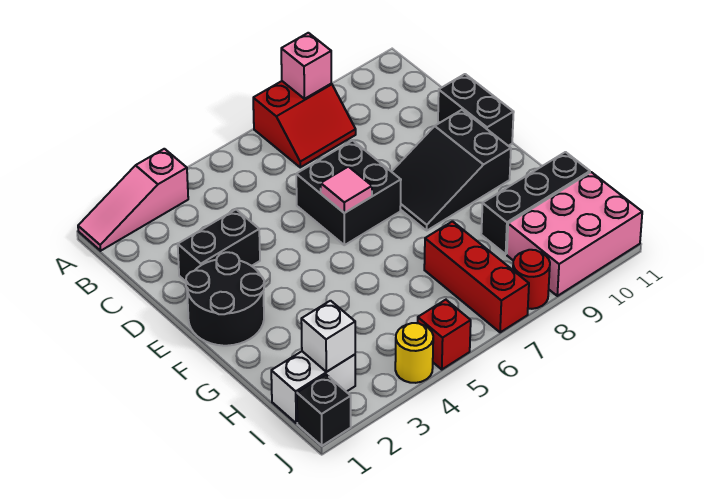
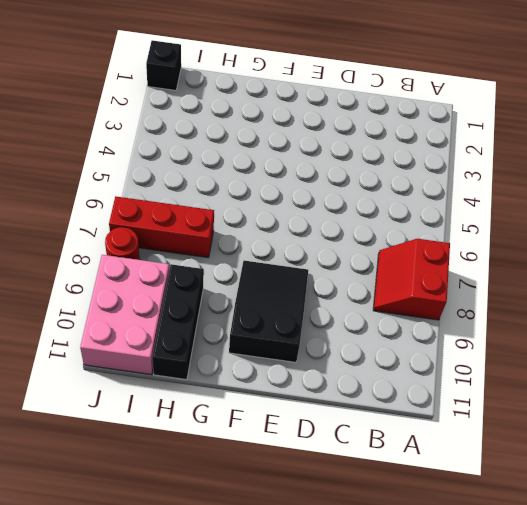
none -> pink slope A1:A3 level 1 top 3
none -> black brick D2:D3 level 1
none -> black brick D6:E7 level 1

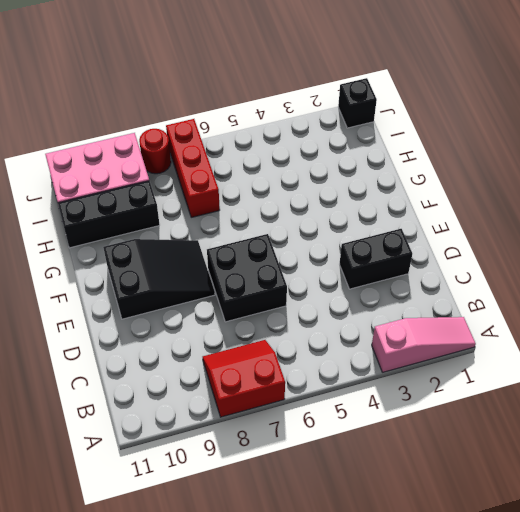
none -> black brick D11:E11 level 1
none -> black round brick E1:F2 level 1
none -> white brick I1:I2 level 1

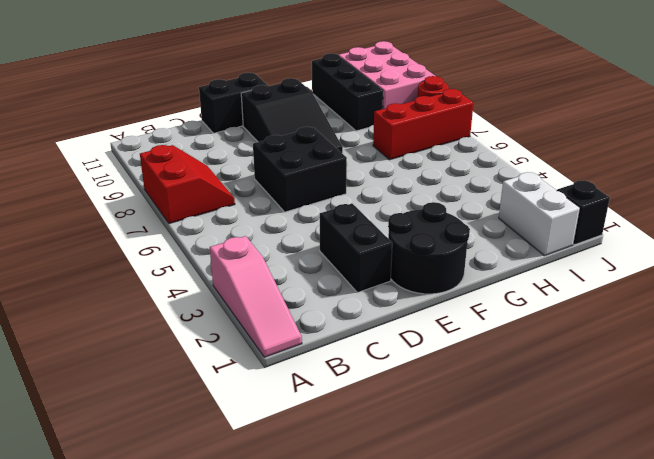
none -> yellow round brick J4 level 1
none -> red brick J5 level 1
none -> pink brick A8 level 2

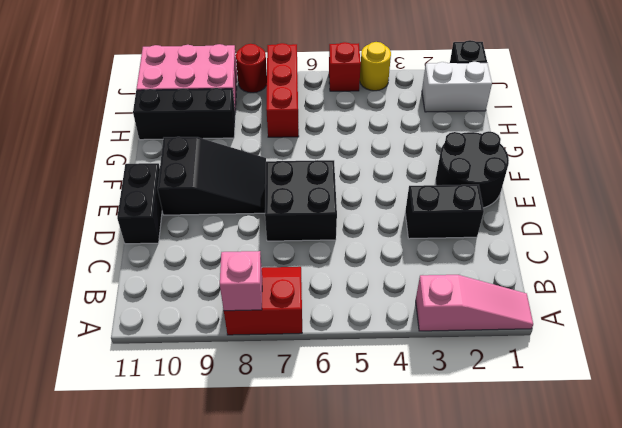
none -> pink tile E6 level 2
none -> white brick I2 level 2

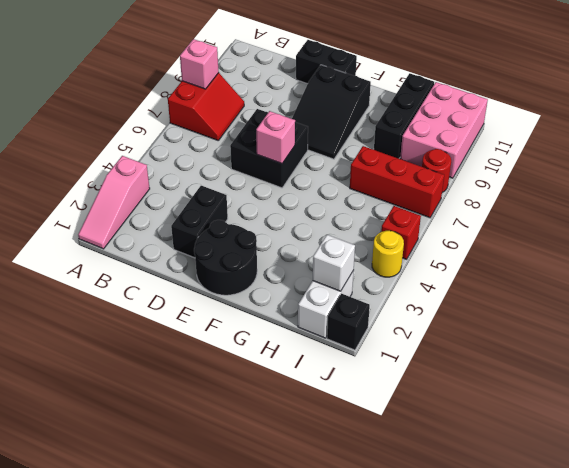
pink brick E6 level 2 -> pink tile E6 level 2

